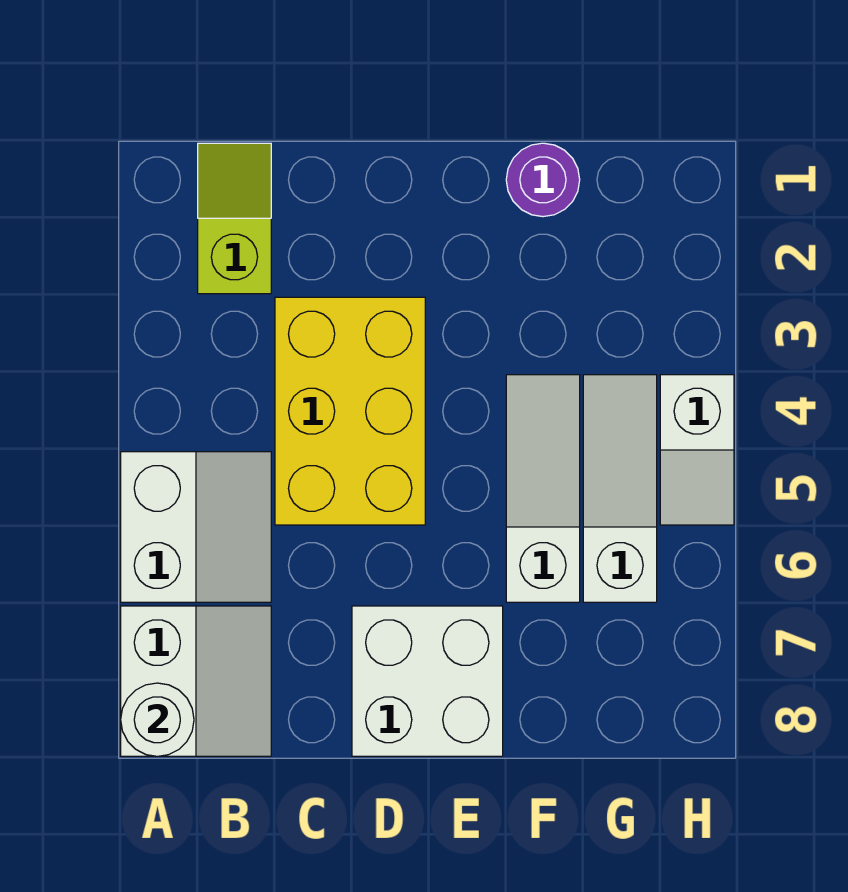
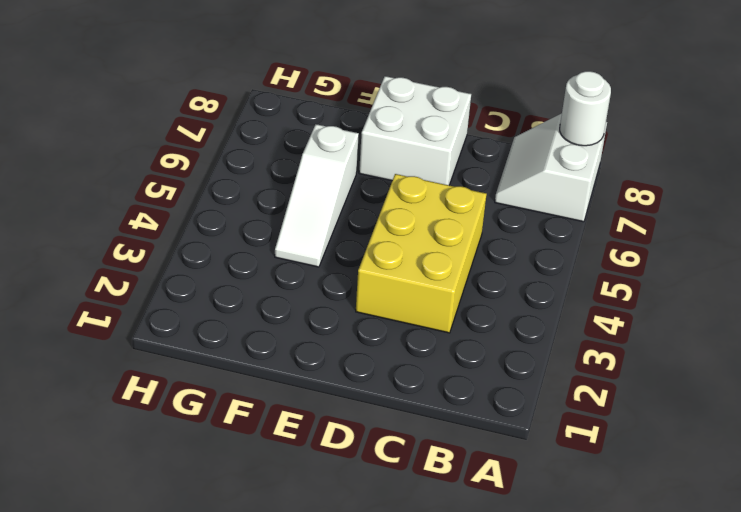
none -> white slope A5:B6 level 1 top A
none -> lime slope B1:B2 level 1 top 2

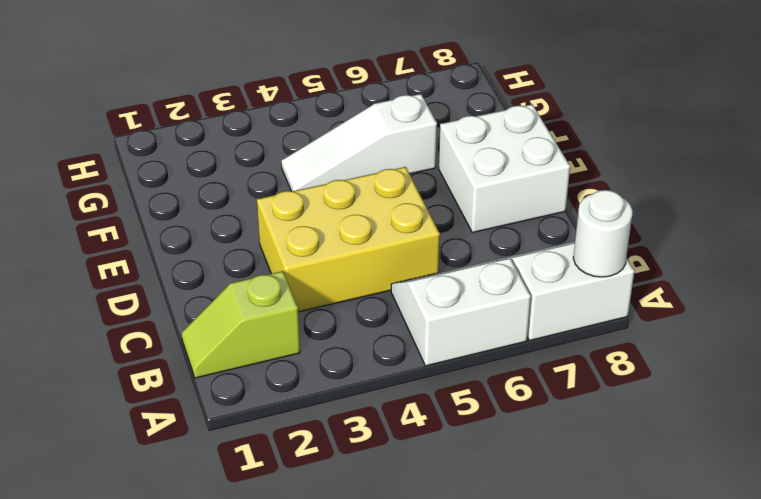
none -> purple round brick F1 level 1
none -> white slope G4:G6 level 1 top 6

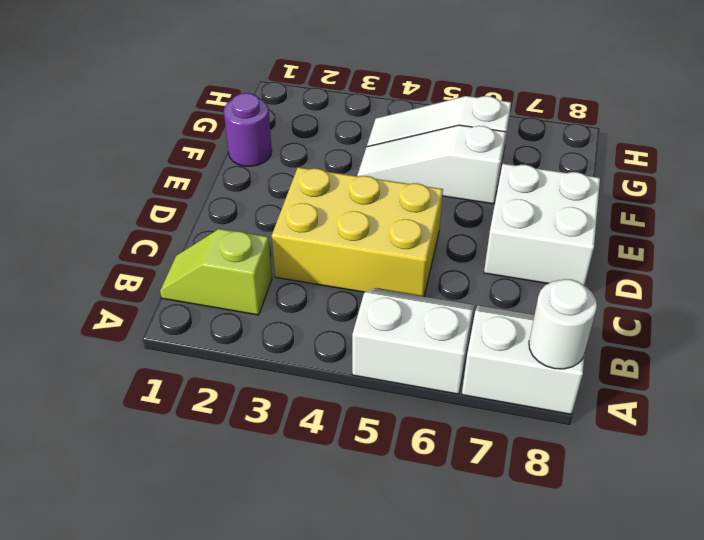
none -> white slope H4:H5 level 1 top 4

